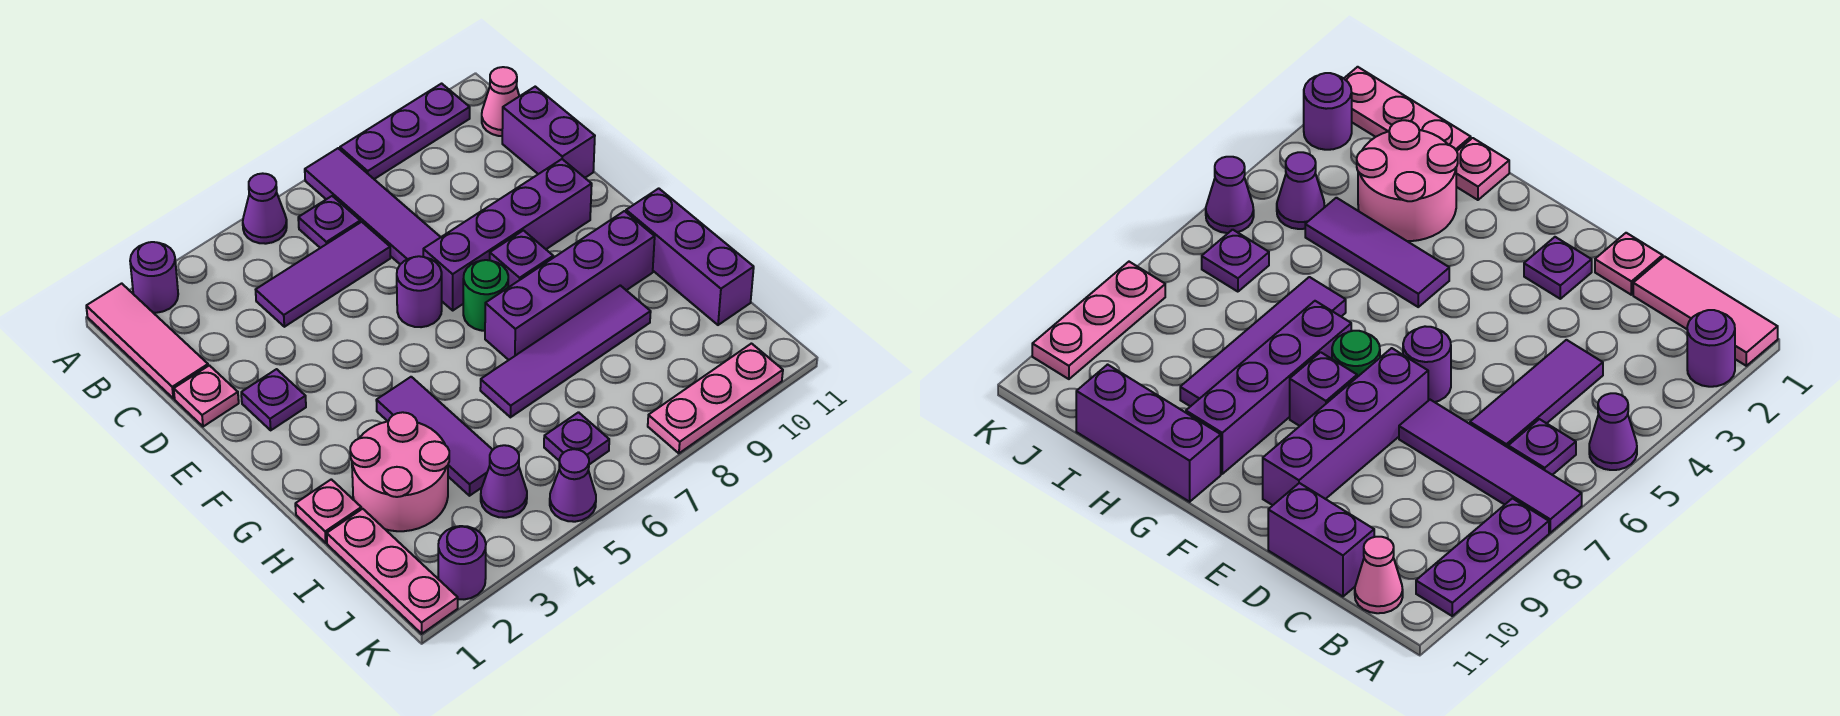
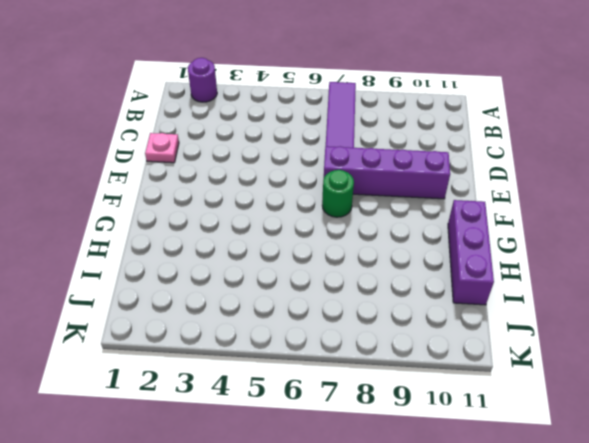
none -> pink tile A1:C1 level 1
none -> purple cone A5 level 1
none -> purple plate A8:A10 level 1

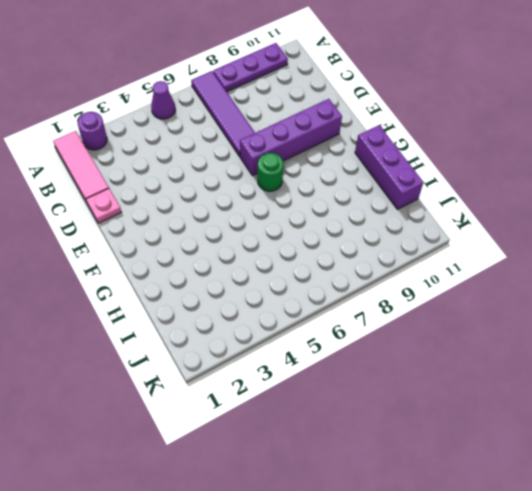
none -> purple plate B6 level 1
none -> pink cone B11 level 1
none -> purple tile C4:C6 level 1

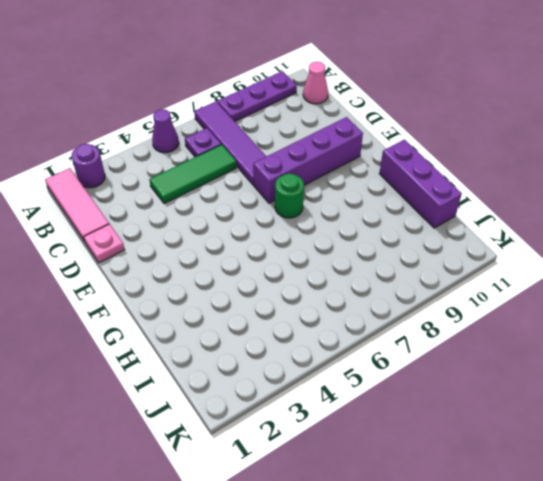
green tile C4:C6 level 1 -> purple tile C4:C6 level 1
none -> purple brick C11:D11 level 1
none -> purple plate E2 level 1
none -> purple round brick E6 level 1

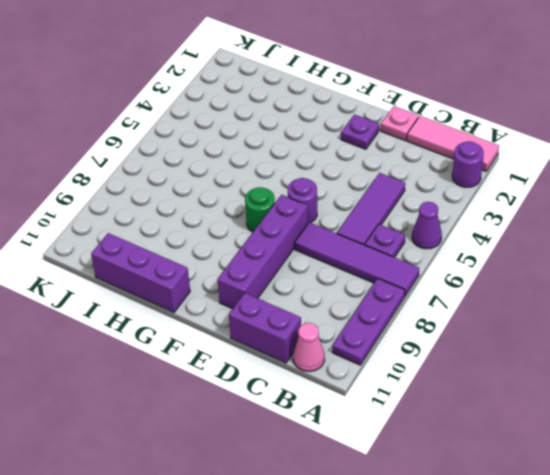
none -> purple brick F8 level 1
none -> purple tile G4:I4 level 1
none -> purple brick G7:G10 level 1

